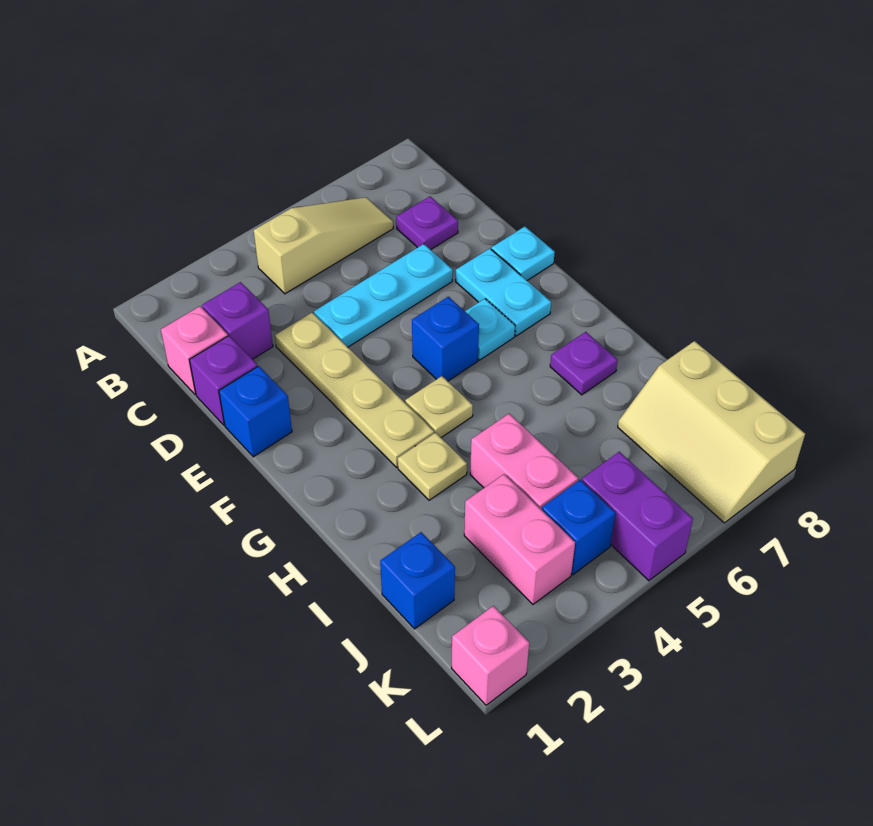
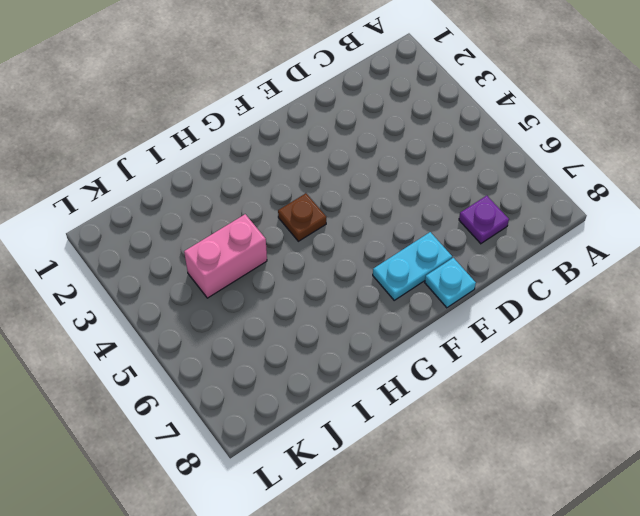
brown plate G4 level 1 -> tan plate G4 level 1
none -> tan slope B4:B6 level 1 top 4
none -> pink brick C1 level 1
none -> purple brick C2 level 1

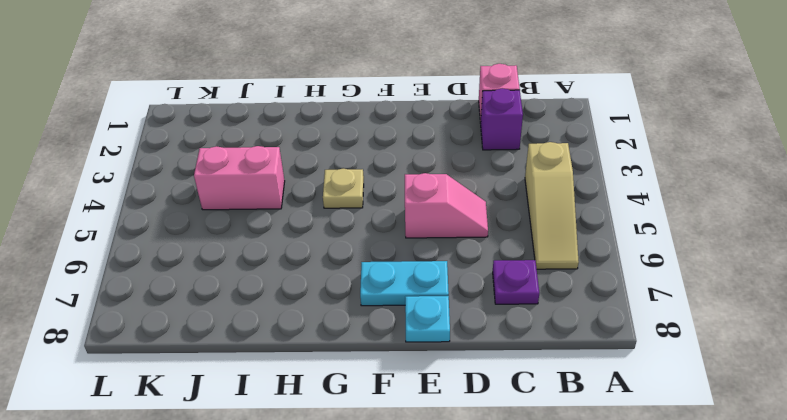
pink slope D5:E5 level 1 top E -> cyan plate D4:D6 level 1
none -> purple brick D1 level 1
none -> tan plate D3:G3 level 1
none -> blue brick E1 level 1

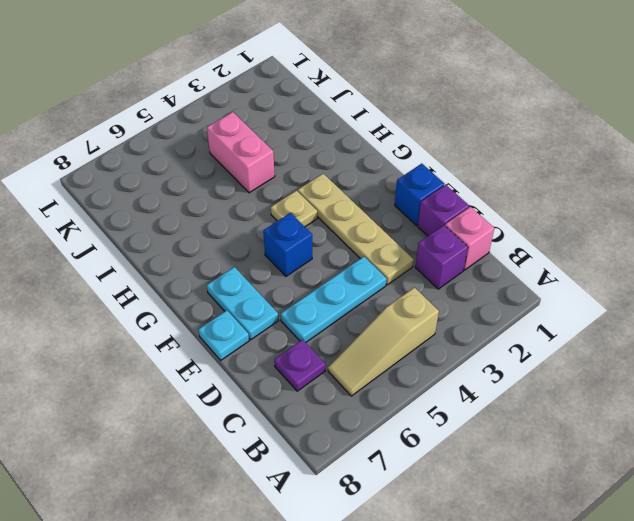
none -> cyan plate F6 level 1
none -> tan plate H3 level 1
none -> purple plate H7 level 1

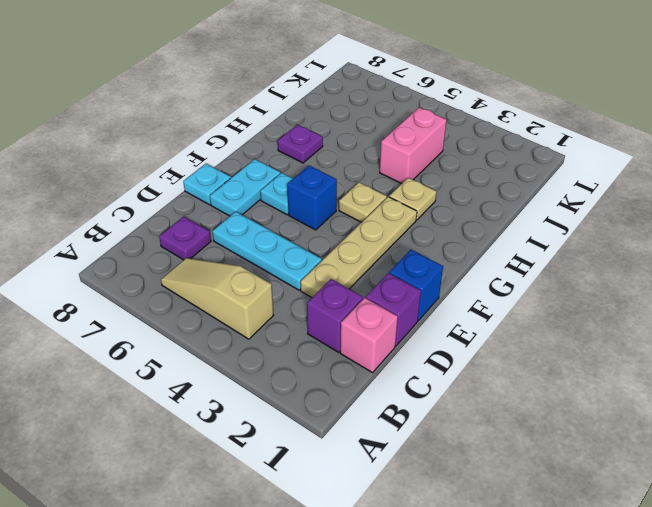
none -> blue brick J1 level 1
none -> pink brick J3:K3 level 1
none -> tan slope J7:L8 level 1 top 8

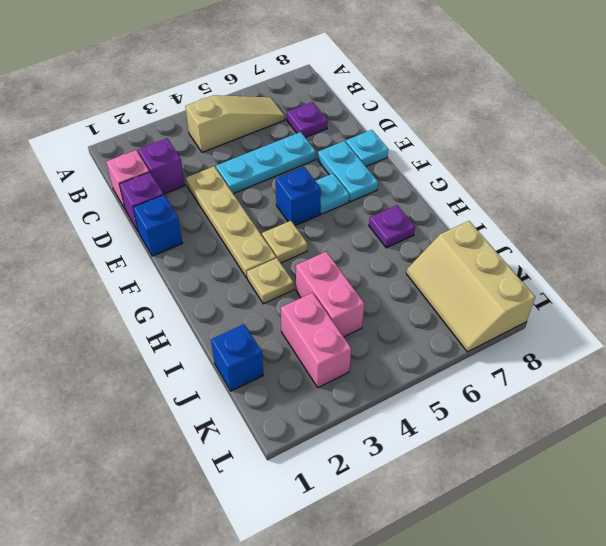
none -> blue brick K4 level 1
none -> purple brick K5:L5 level 1
none -> pink brick L1 level 1

